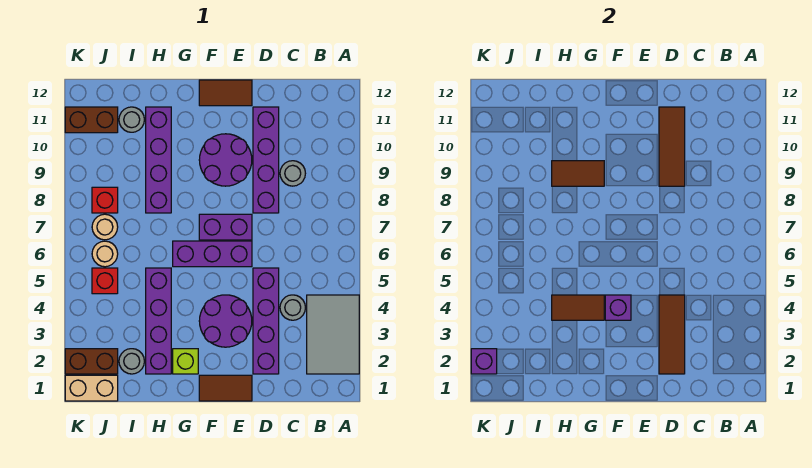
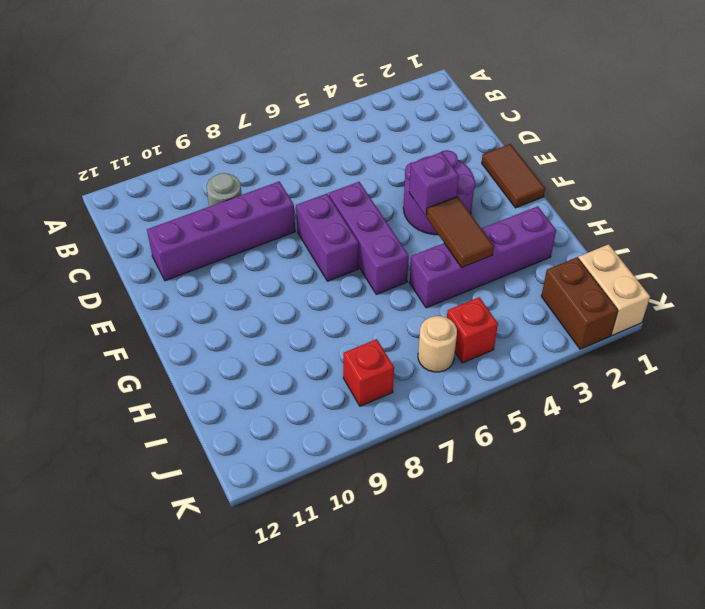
none -> grey tile A2:B4 level 1
none -> grey round brick C4 level 1
none -> purple brick D2:D5 level 1

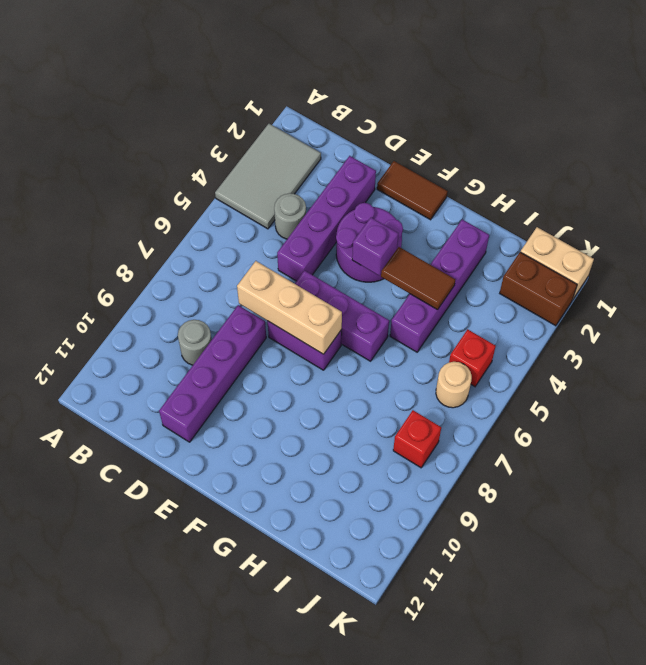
tan brick D7:F7 level 2 -> none
none -> purple round brick E9:F10 level 1
none -> brown tile E12:F12 level 1
none -> lime brick G2 level 1

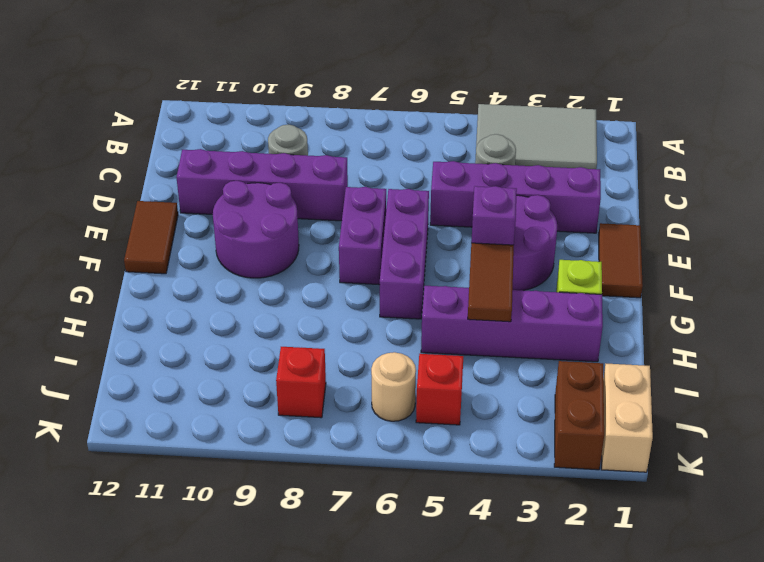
none -> purple brick H8:H11 level 1
none -> grey round brick I2 level 1
none -> grey round brick I11 level 1

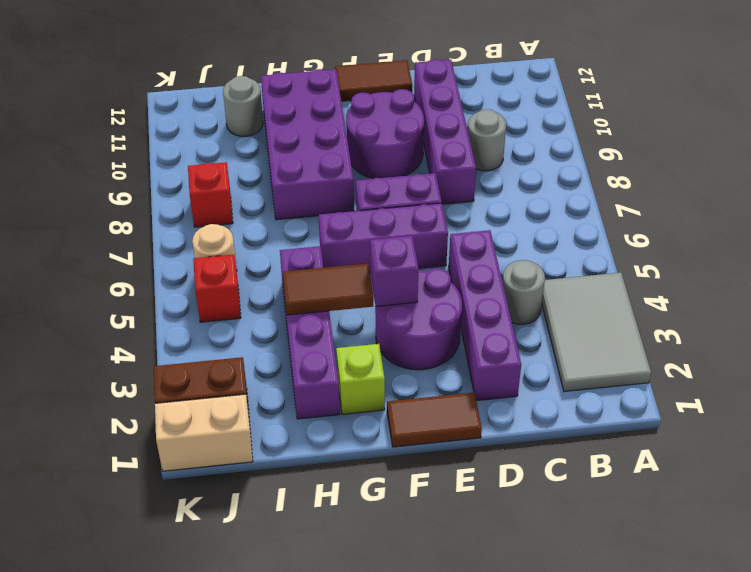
purple brick G8:H11 level 1 -> purple brick H8:H11 level 1
none -> grey round brick I2 level 1
none -> tan round brick J7 level 1
none -> brown brick J11:K11 level 1

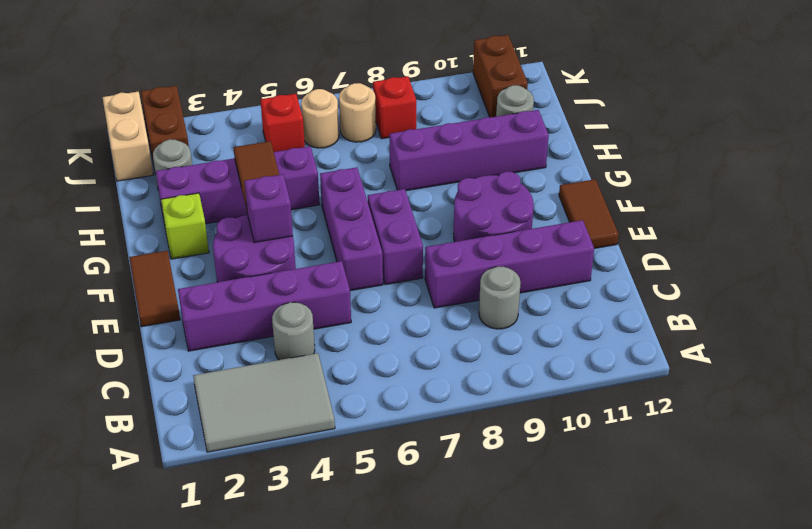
none -> brown tile D2:D4 level 2
none -> brown tile D9:D11 level 2
none -> brown tile G9:H9 level 2

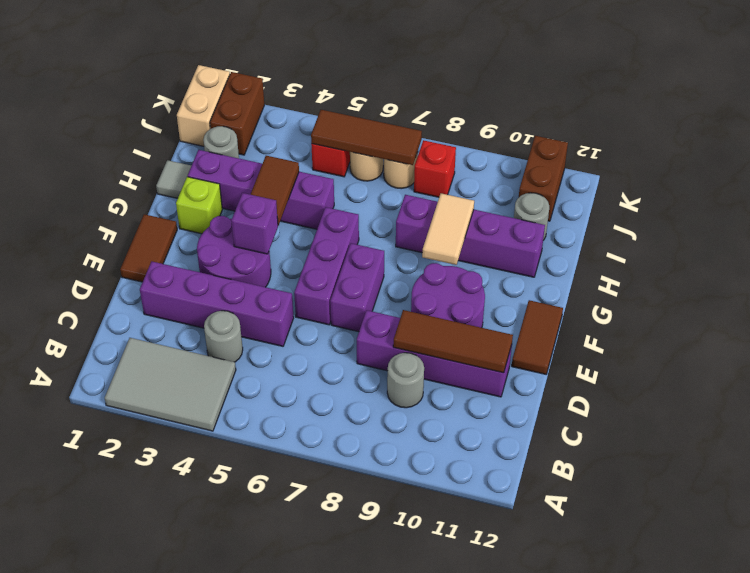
tan tile G9:H9 level 2 -> brown tile G9:H9 level 2
grey tile H1 level 1 -> none
brown tile J5:J7 level 2 -> brown tile D2:D4 level 2
none -> purple brick K2 level 2

